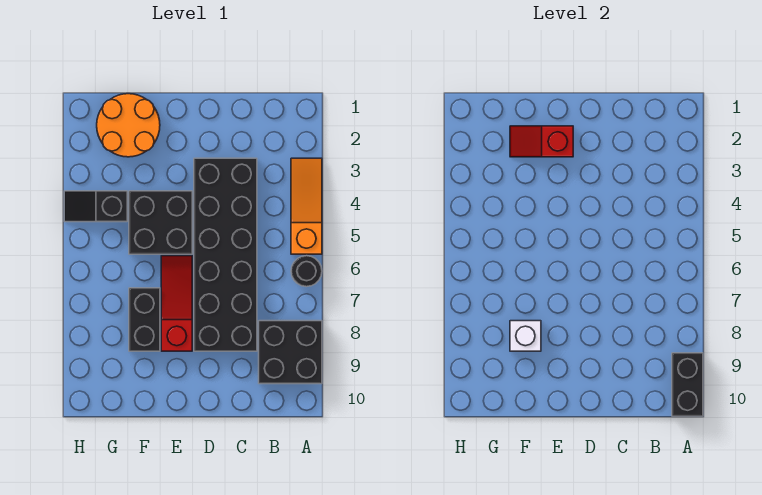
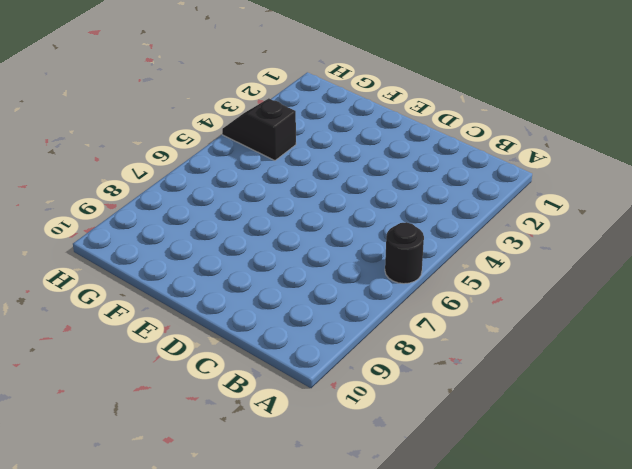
none -> orange slope A3:A5 level 1 top 5
none -> black brick A8:B9 level 1
none -> black brick C3:D8 level 1

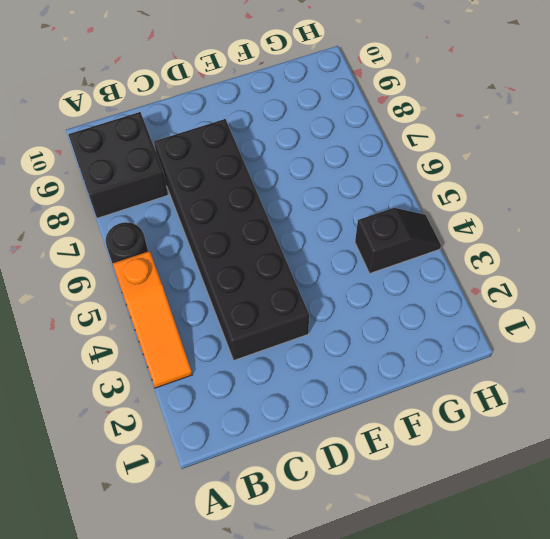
none -> black brick E4:F5 level 1
none -> red slope E6:E8 level 1 top 8
none -> orange round brick F1:G2 level 1

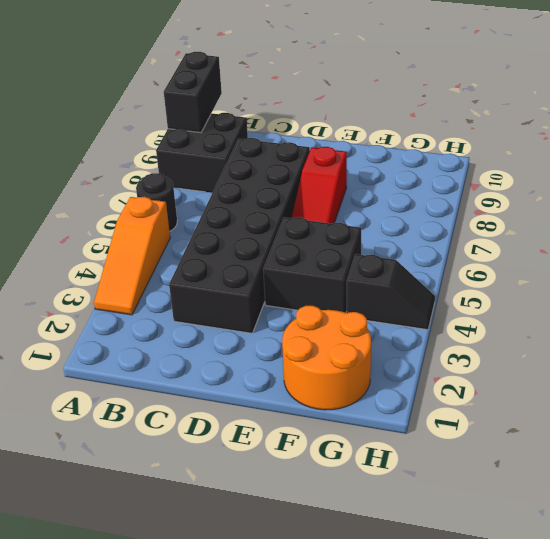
none -> black brick F7:F8 level 1
none -> red slope E2:F2 level 2 top E
none -> white brick F8 level 2

